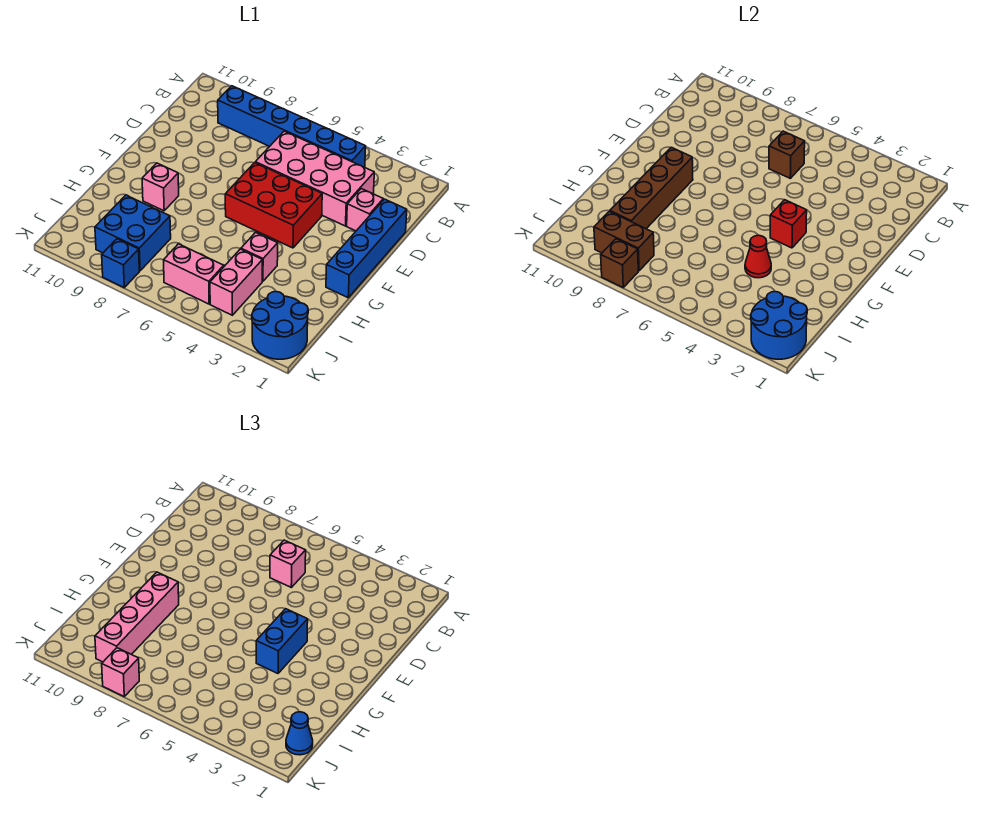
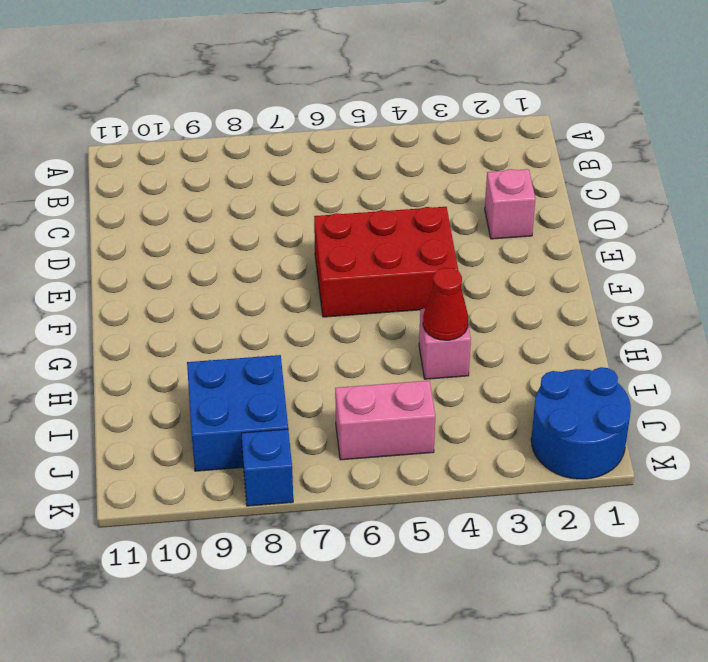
none -> blue brick B4:B9 level 1
none -> pink brick C3:D6 level 1
none -> blue brick D1:G1 level 1

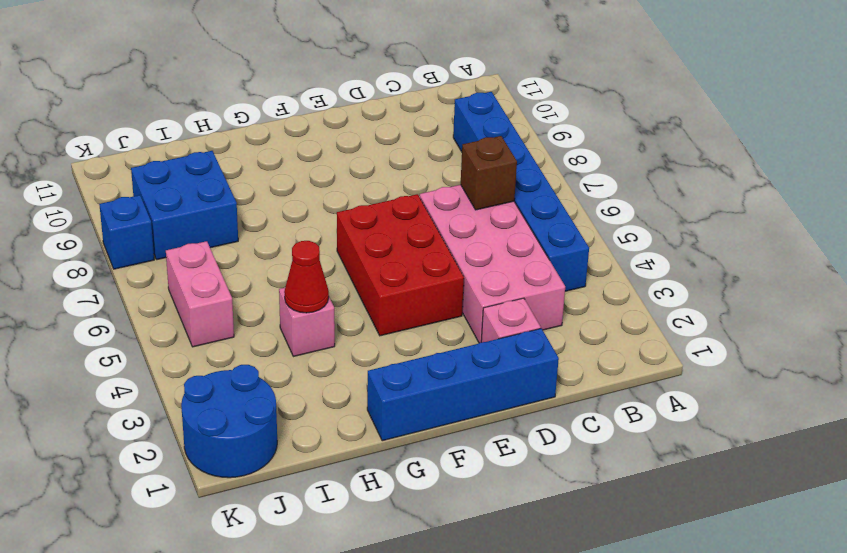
none -> pink brick G9 level 1
none -> pink brick I4:J4 level 1
none -> red brick F4 level 2

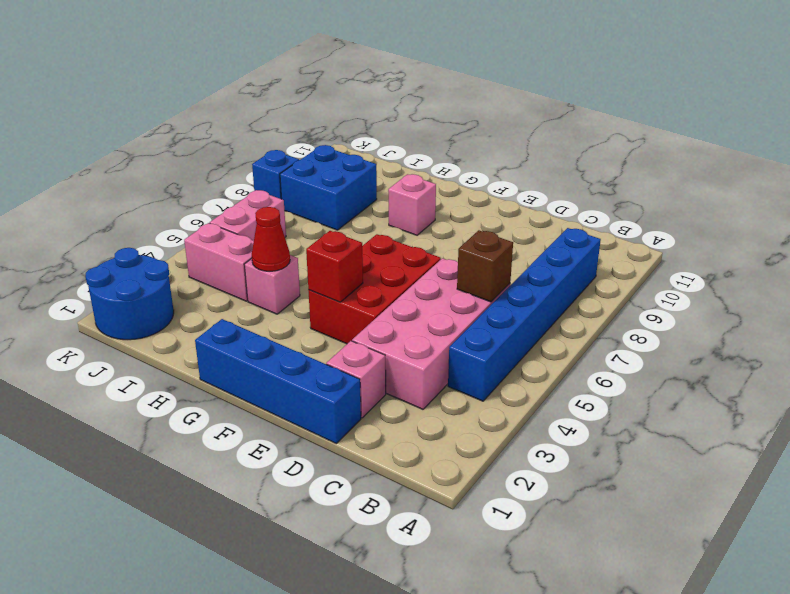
none -> brown brick F9:I9 level 2
none -> blue round brick J1:K2 level 2
none -> brown brick J8:J9 level 2

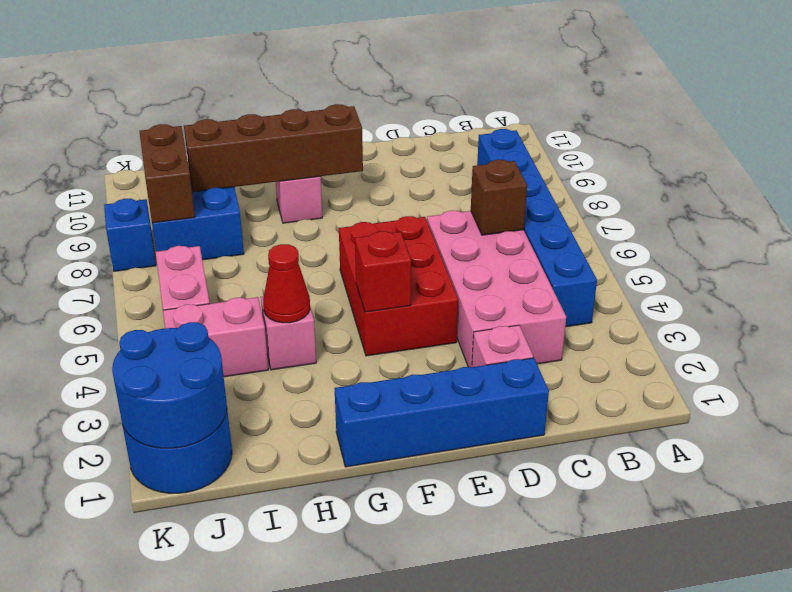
none -> brown brick K8 level 2
none -> pink brick C6 level 3
none -> blue brick F4:G4 level 3

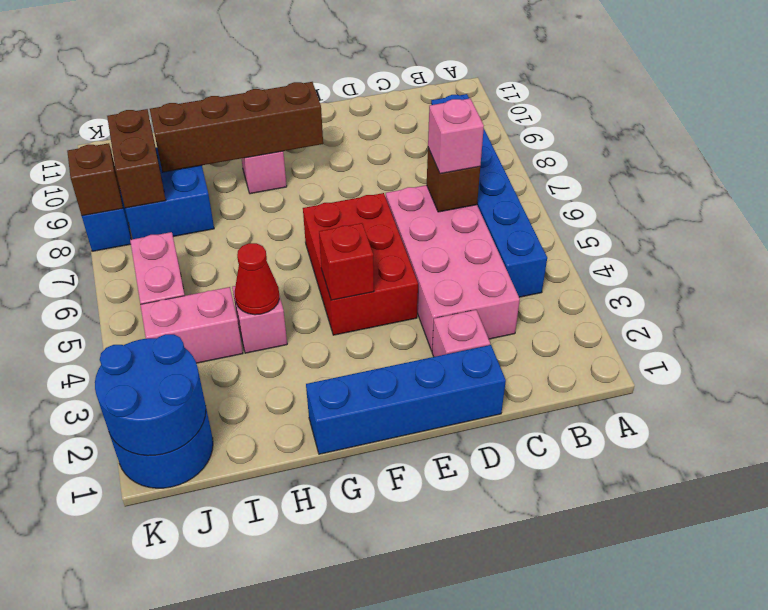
none -> blue brick F4:G4 level 3
none -> pink brick G9:J9 level 3
none -> blue cone J1 level 3

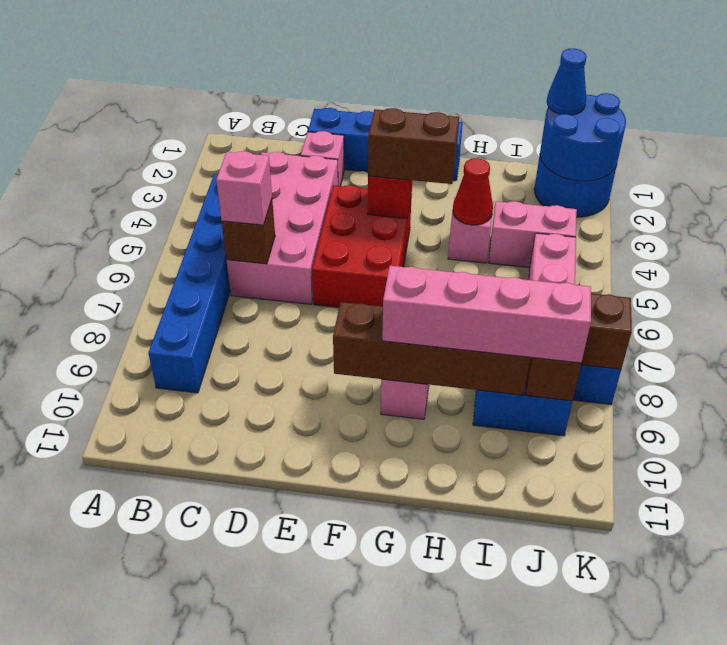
brown brick F4:G4 level 3 -> blue brick F4:G4 level 3
none -> pink brick K8 level 3

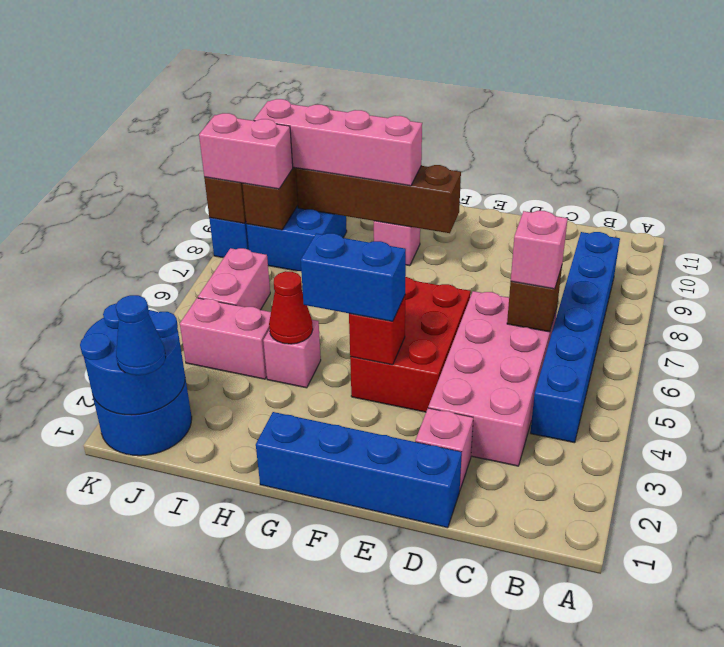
pink brick J8:K8 level 3 -> pink brick K8 level 3

